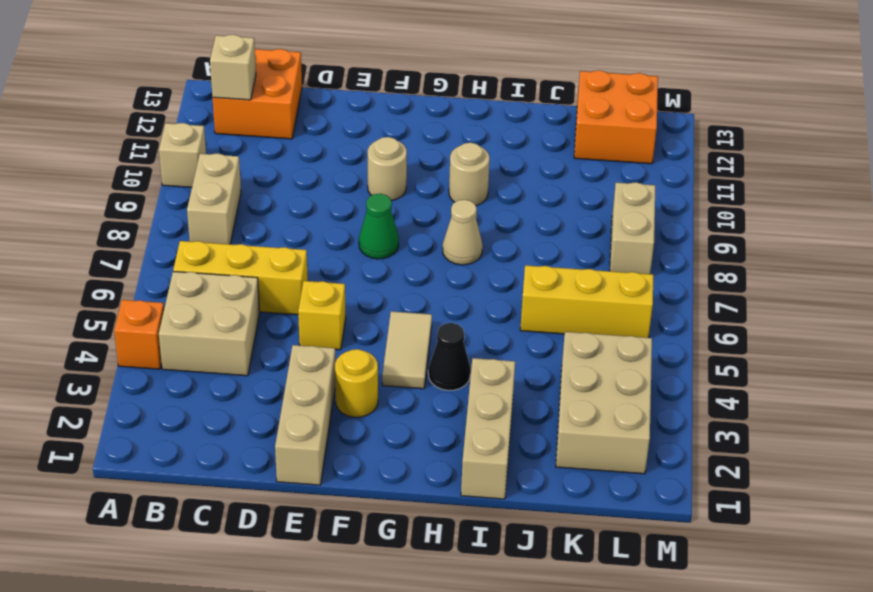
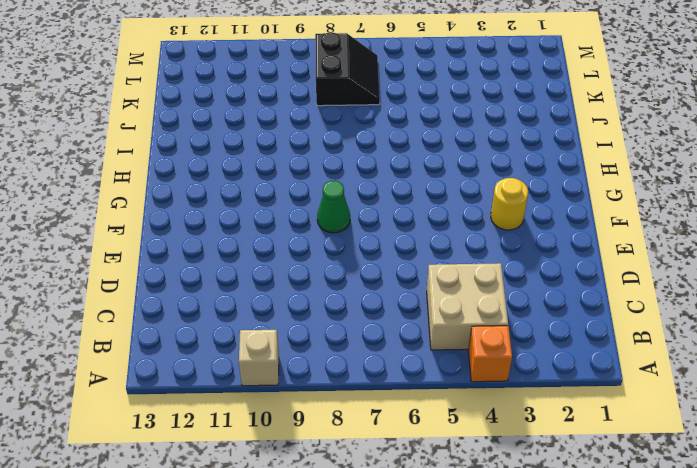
black slope K7:L8 level 1 top 8 -> tan brick L8:L9 level 1
none -> yellow brick B6:D6 level 1
none -> tan brick B8:B9 level 1
none -> orange brick B12:C13 level 1

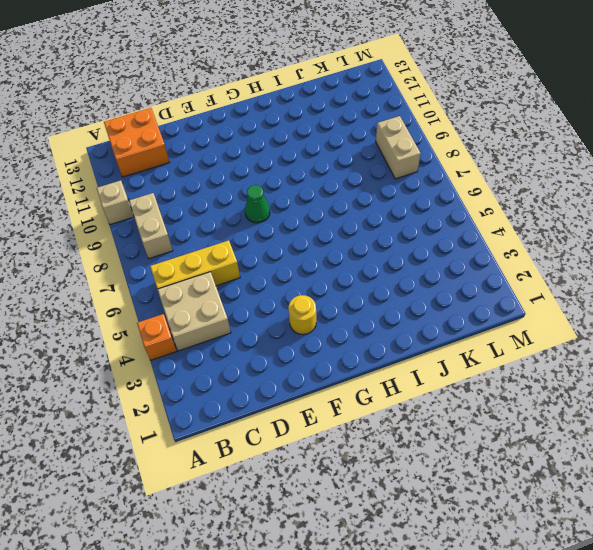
none -> tan brick E1:E3 level 1
none -> yellow brick E5 level 1
none -> tan round brick F10 level 1

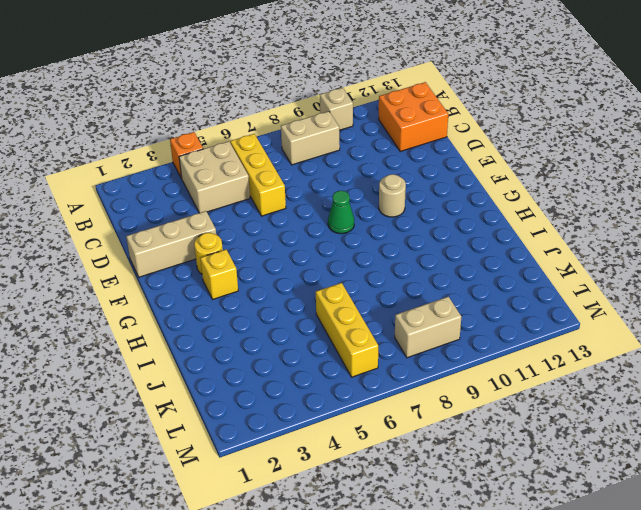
yellow brick G3 level 1 -> yellow brick E5 level 1
none -> tan tile G4:G5 level 1
none -> black cone H4 level 1
none -> tan cone H8 level 1

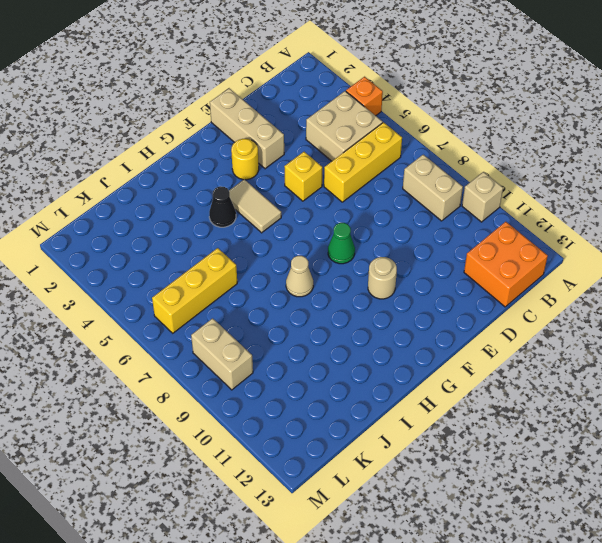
none -> tan round brick H10 level 1
none -> tan brick I1:I3 level 1
none -> tan brick K2:L4 level 1

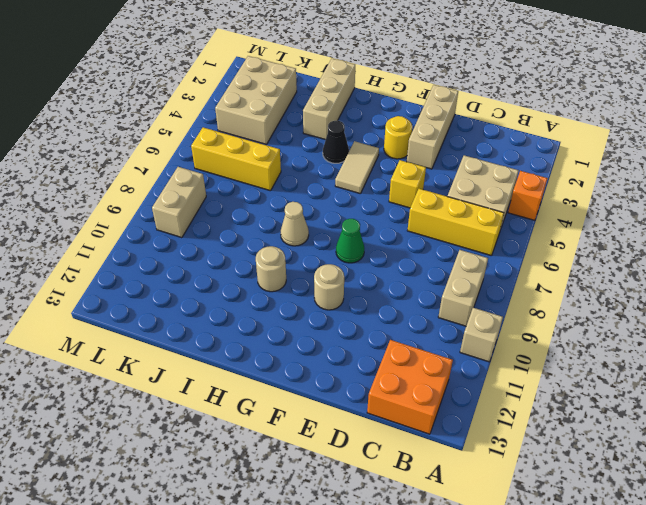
none -> orange brick K12:L13 level 1
none -> tan brick B12 level 2

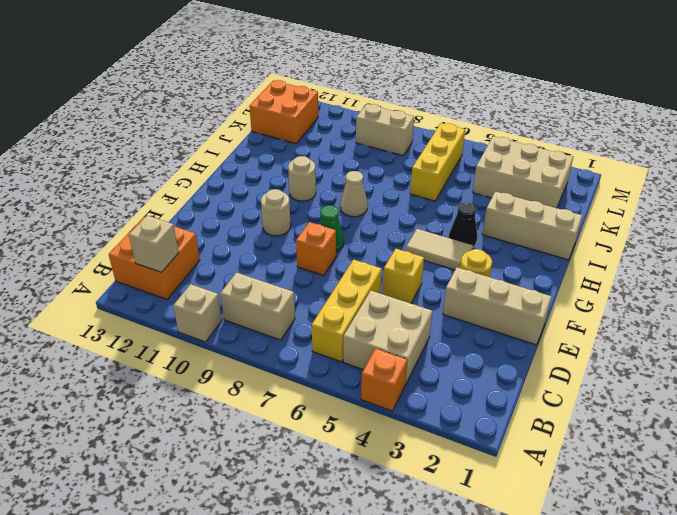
orange brick E8 level 1 -> none

